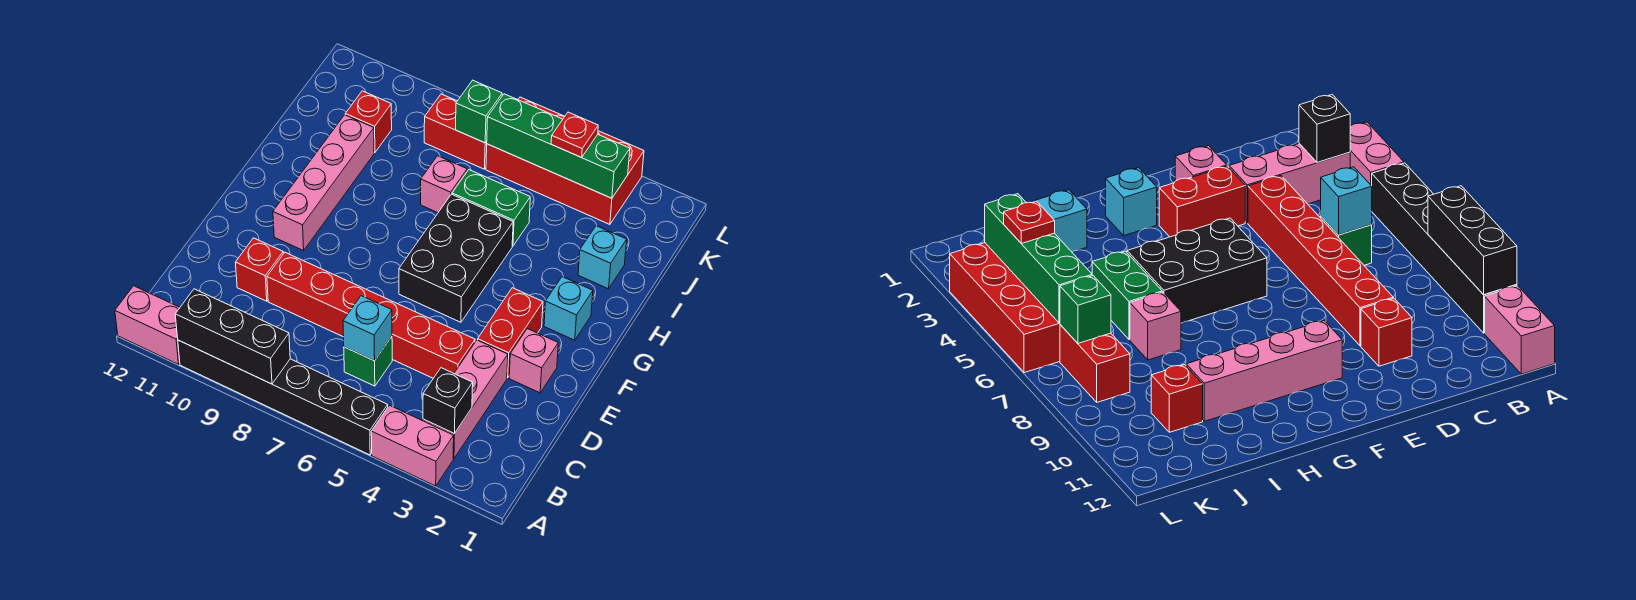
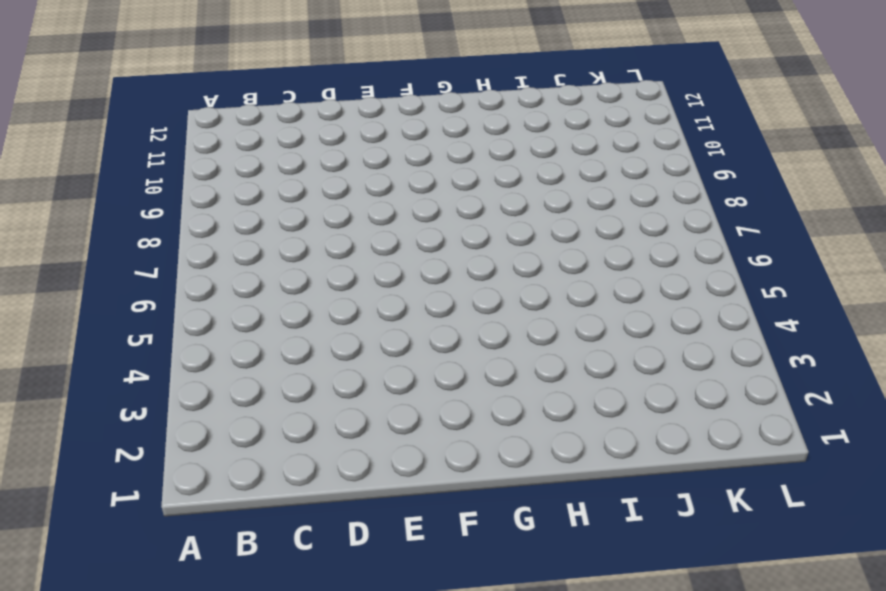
none -> pink brick A3:A4 level 1
none -> black brick A5:A10 level 1
none -> pink brick A11:A12 level 1

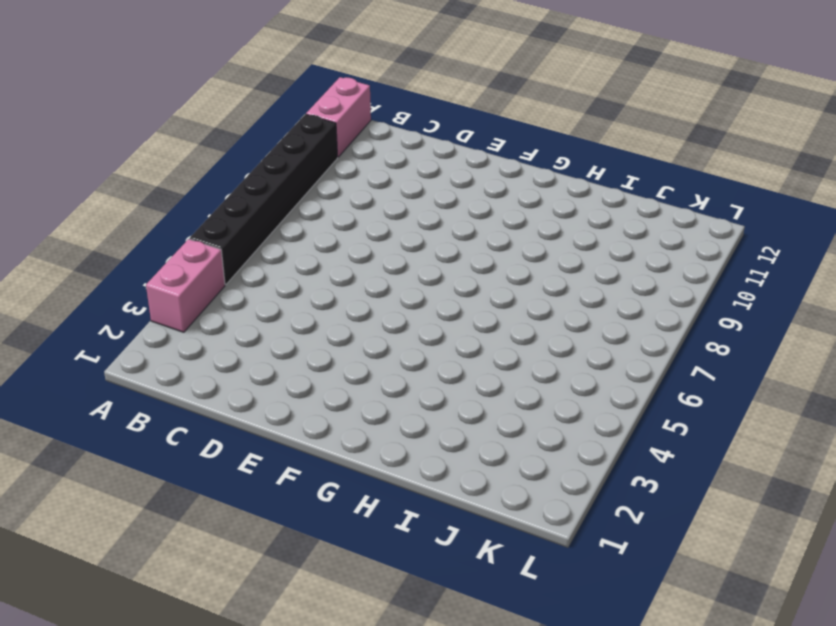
none -> pink brick B3:D3 level 1
none -> green brick C6 level 1
none -> red brick D4:D9 level 1

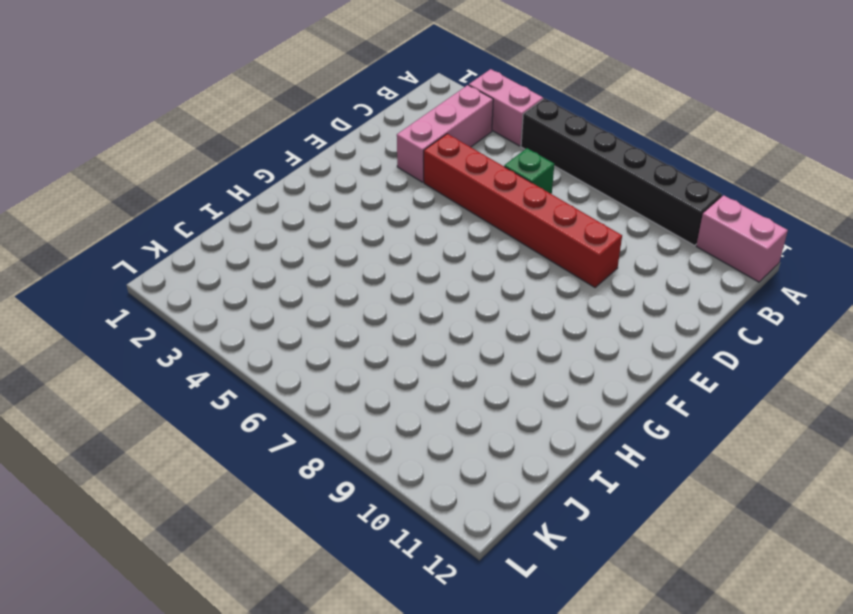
none -> red brick D10 level 1
none -> pink brick E2 level 1
none -> red brick E3:F3 level 1

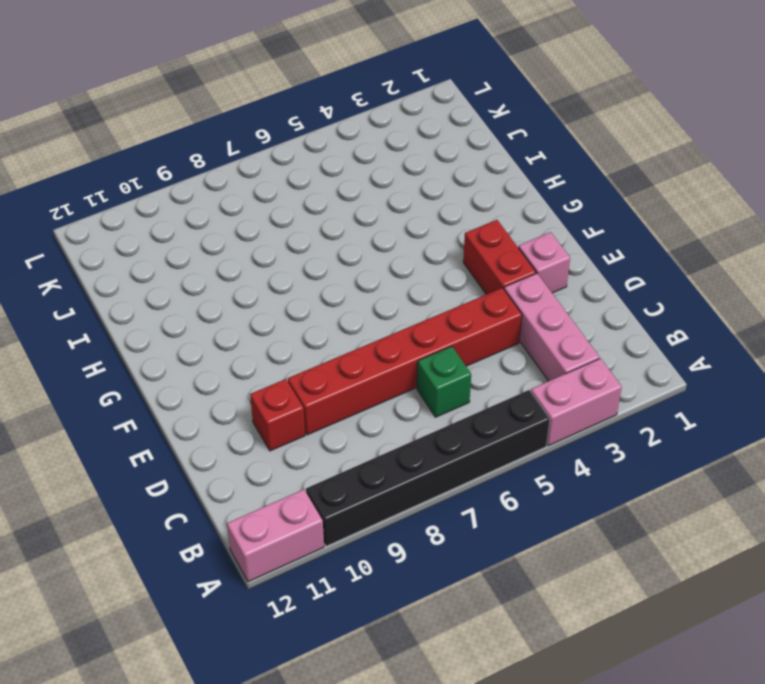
none -> black brick F5:H6 level 1
none -> pink brick F10:I10 level 1
none -> cyan brick G2 level 1

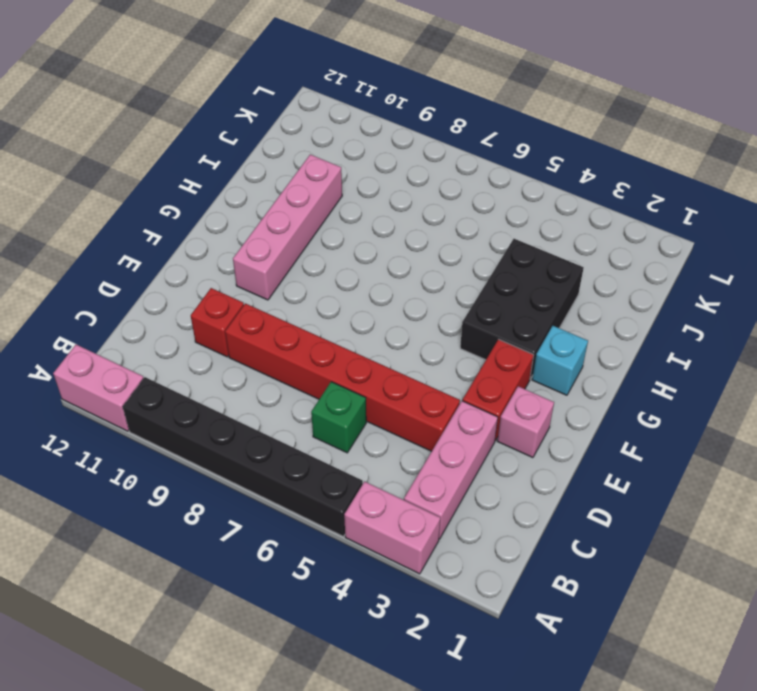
black brick G3:I4 level 1 -> black brick F5:H6 level 1
none -> cyan brick I2 level 1
none -> green brick I5:I6 level 1
none -> pink brick I7 level 1

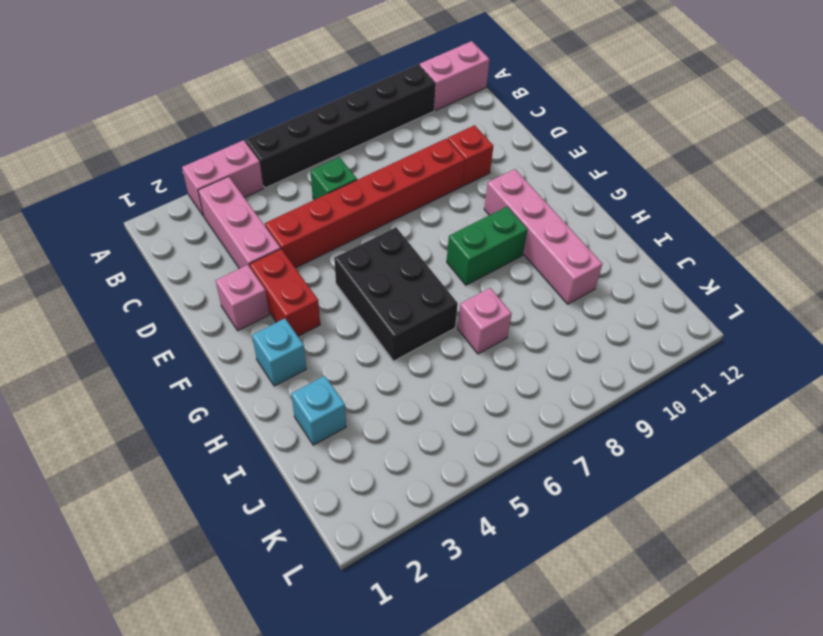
green brick G8:G9 level 1 -> green brick I5:I6 level 1
none -> red brick J10 level 1
none -> red brick K3:L6 level 1
none -> red brick K7:K8 level 1

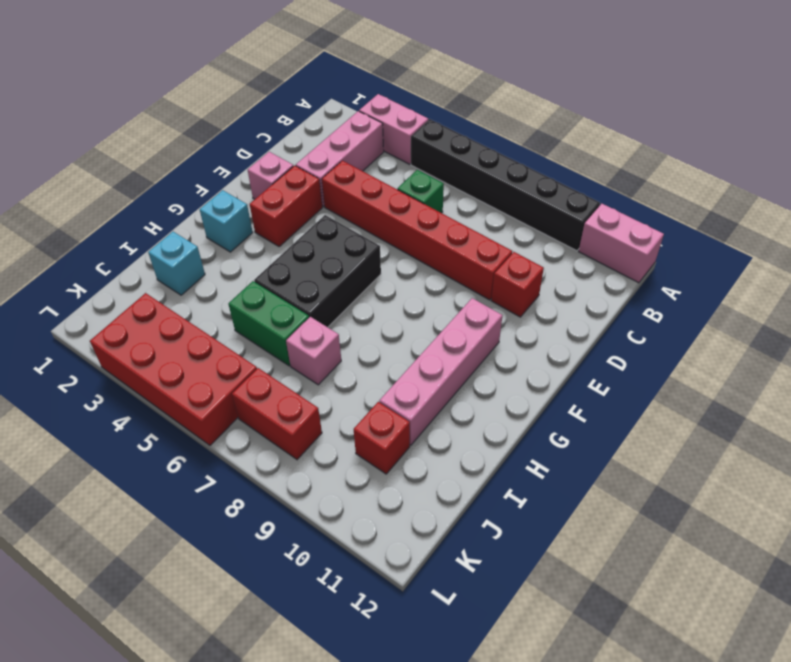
none -> black brick A8:A10 level 2
none -> black brick B3 level 2
none -> cyan brick C6 level 2

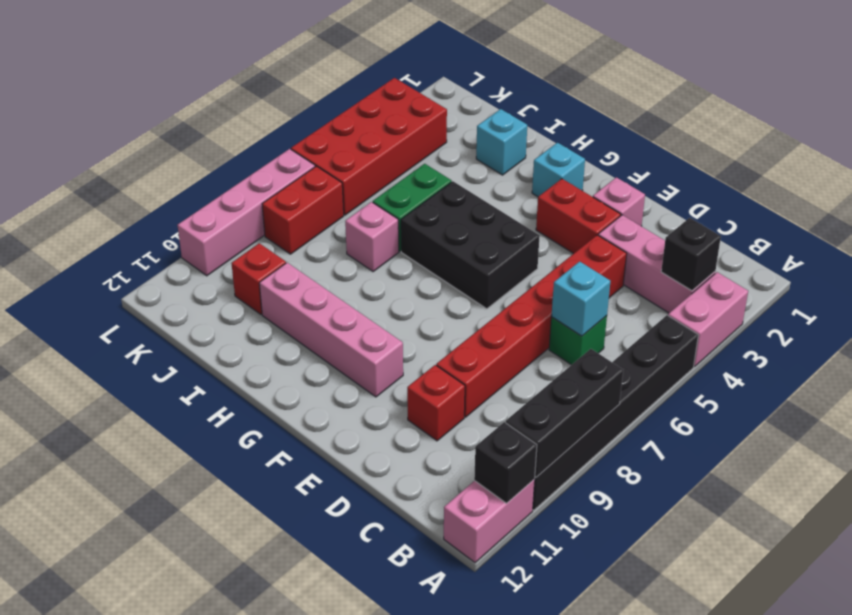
black brick A11 level 2 -> none
pink brick L7:L10 level 1 -> none
none -> green brick K3:K6 level 2
none -> green brick K7 level 2
none -> red plate K4 level 3

